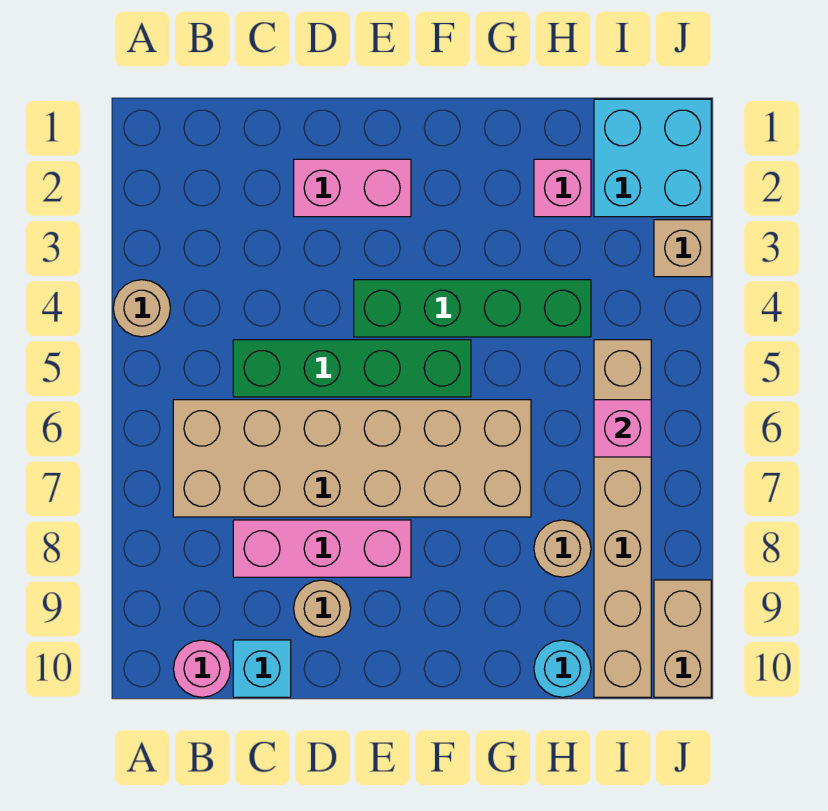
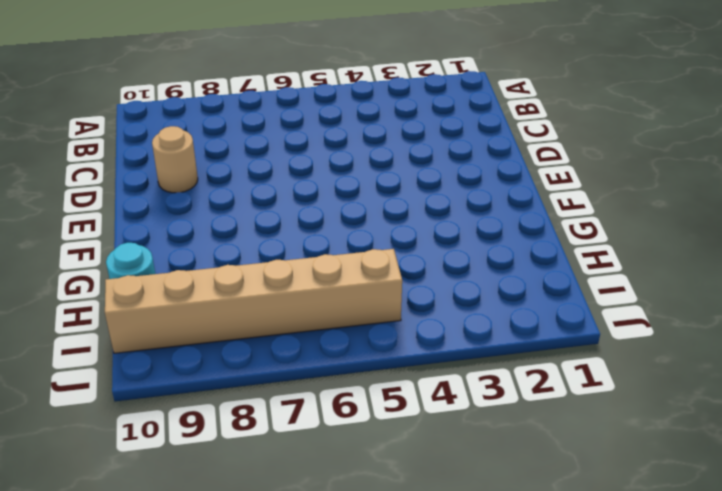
none -> tan round brick A4 level 1
none -> tan brick B6:G7 level 1
none -> pink round brick B10 level 1

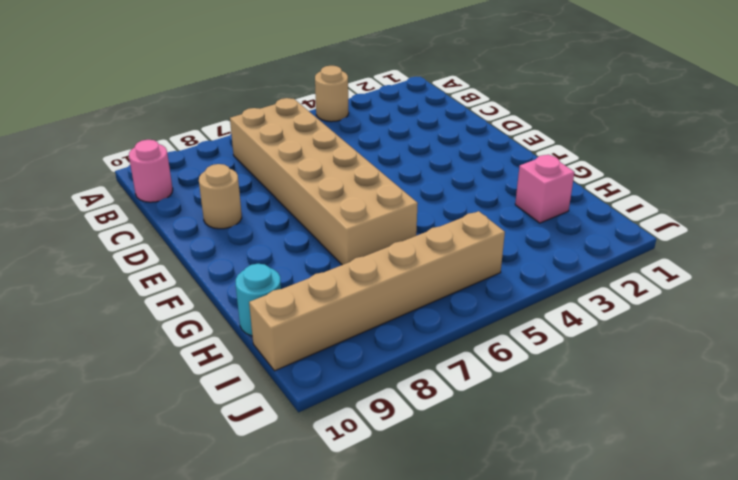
none -> green brick C5:F5 level 1
none -> pink brick C8:E8 level 1
none -> cyan brick C10 level 1

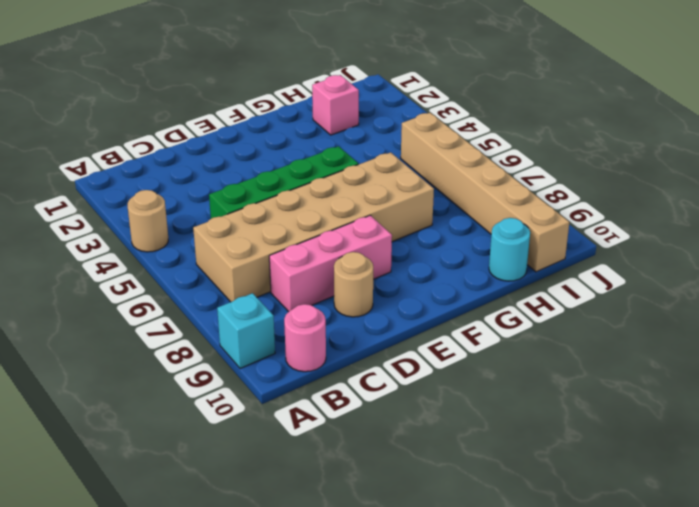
cyan brick A9 level 1 -> cyan brick C10 level 1
none -> pink brick D2:E2 level 1
none -> green brick E4:H4 level 1
none -> tan round brick H8 level 1

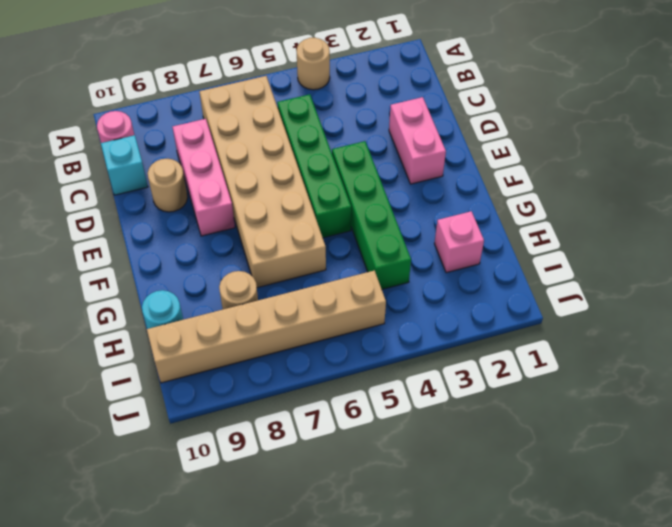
none -> cyan brick I1:J2 level 1
none -> tan brick J3 level 1
none -> tan brick J9:J10 level 1

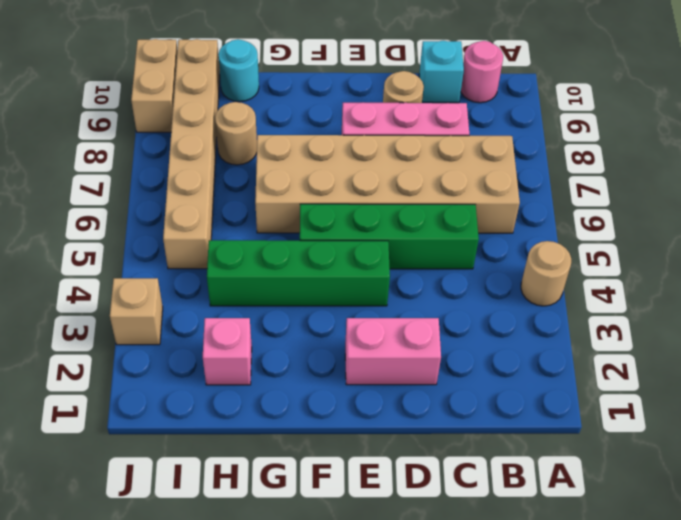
none -> cyan brick I1:J2 level 1
none -> pink brick I6 level 2

